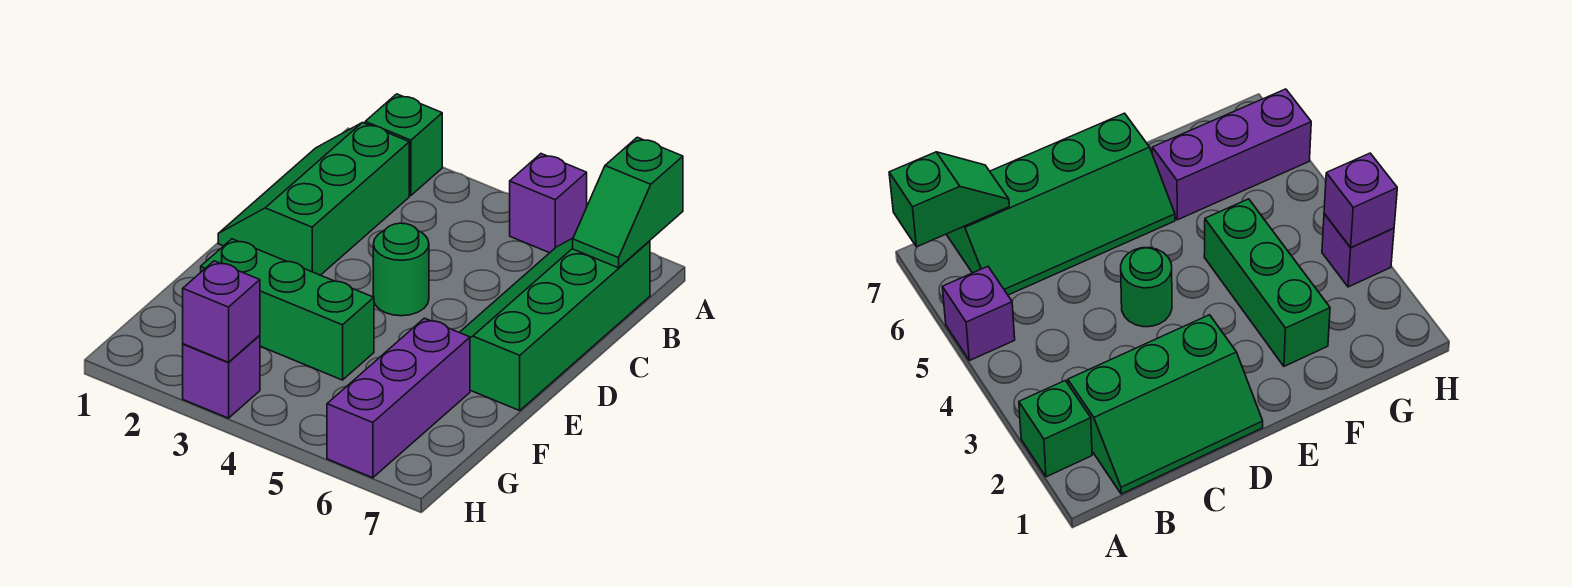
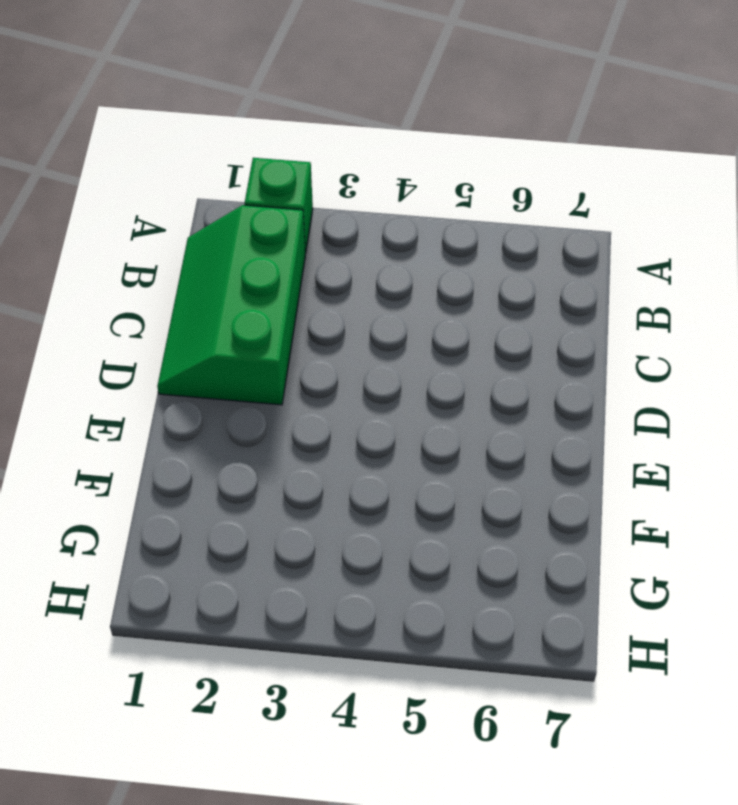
none -> purple brick A5 level 1
none -> green slope B6:E7 level 1 top 7

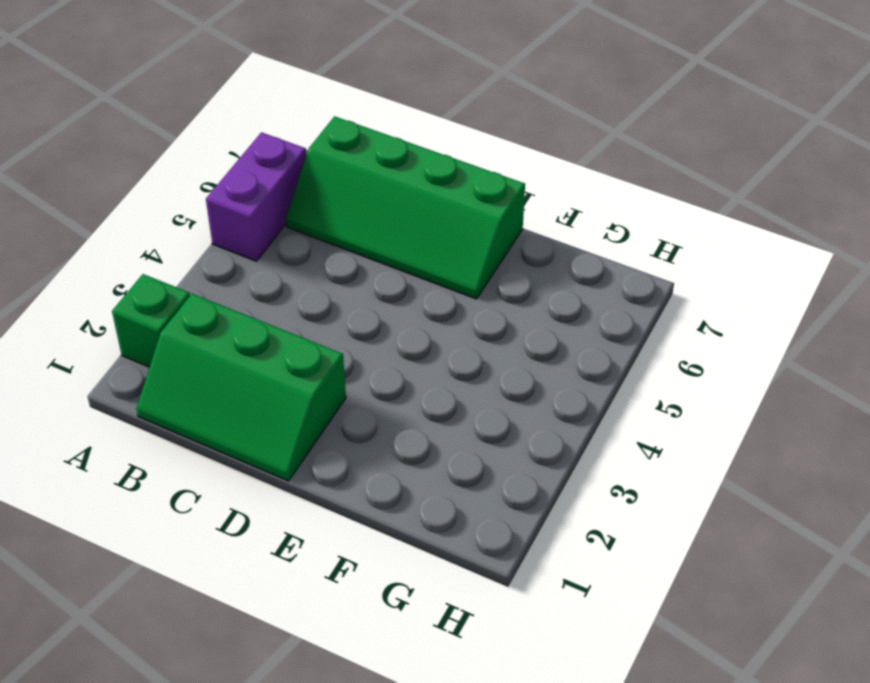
purple brick A5:A6 level 1 -> purple brick A5 level 1
none -> green round brick D4 level 1
none -> green brick F2:F4 level 1

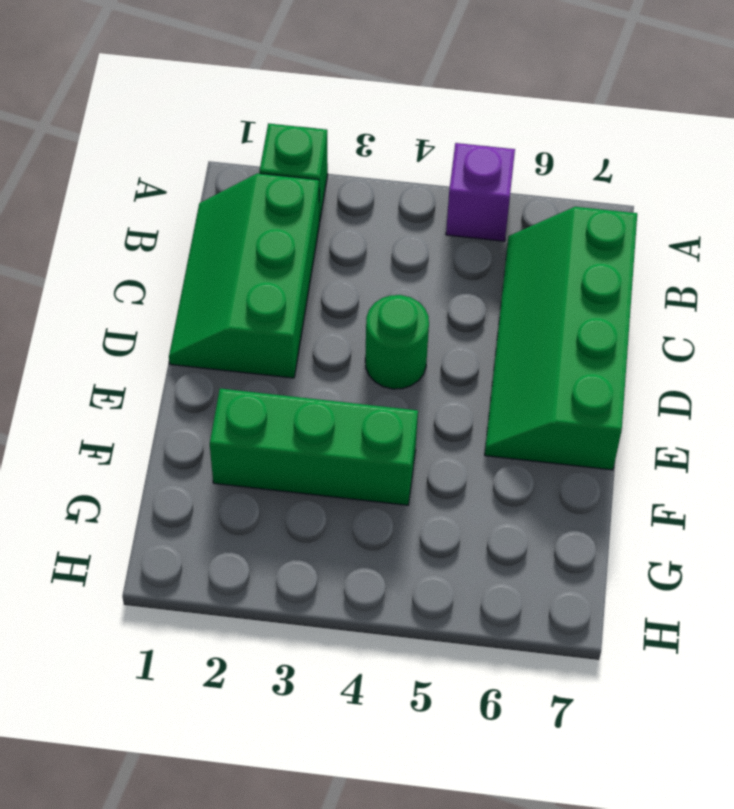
none -> purple brick F6:H6 level 1
none -> purple brick H3 level 1

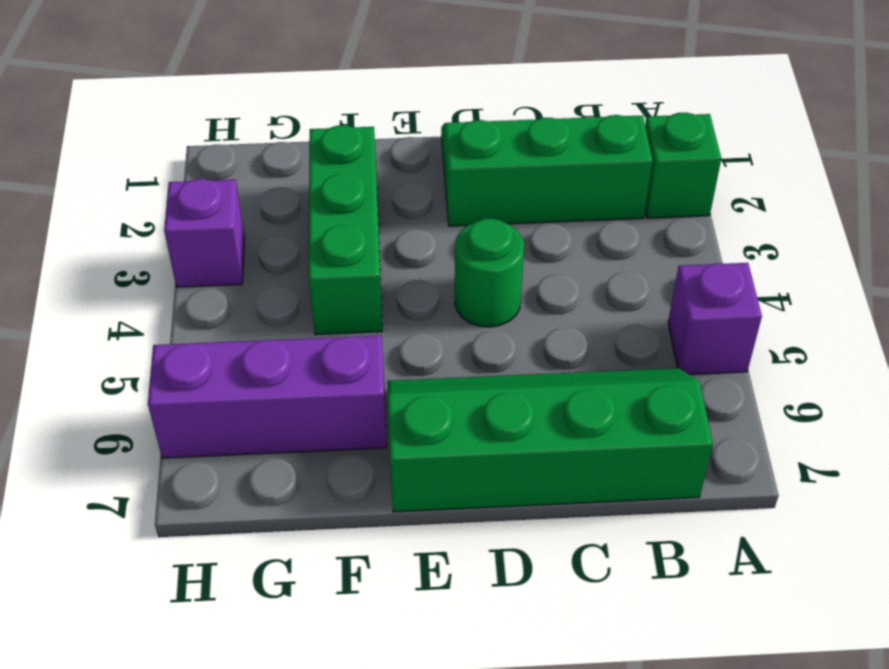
none -> green slope A7:B7 level 2 top A
none -> purple brick H3 level 2

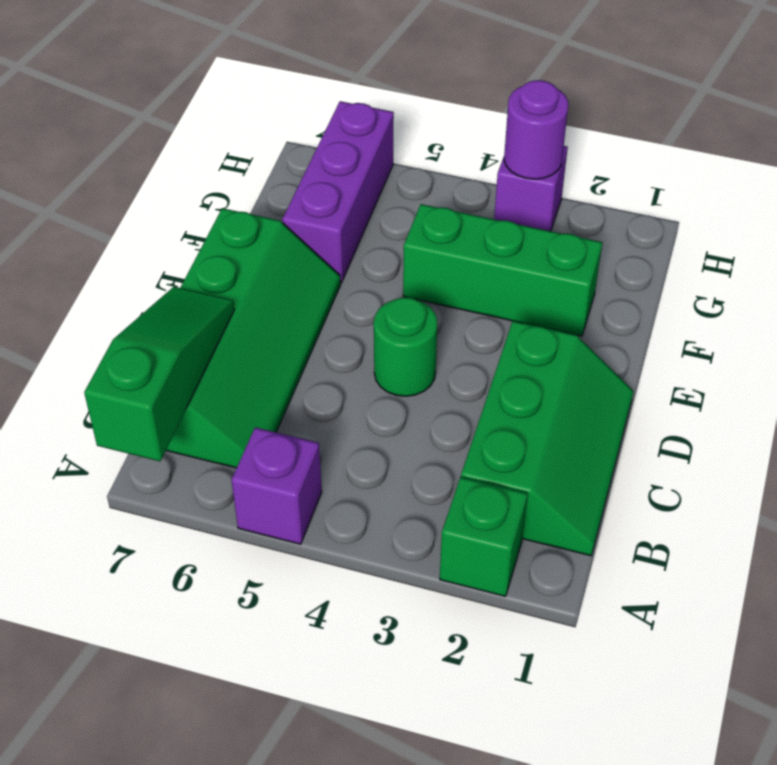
green slope A7:C7 level 2 top A -> green slope A7:B7 level 2 top A
purple round brick H3 level 2 -> purple brick H3 level 2

